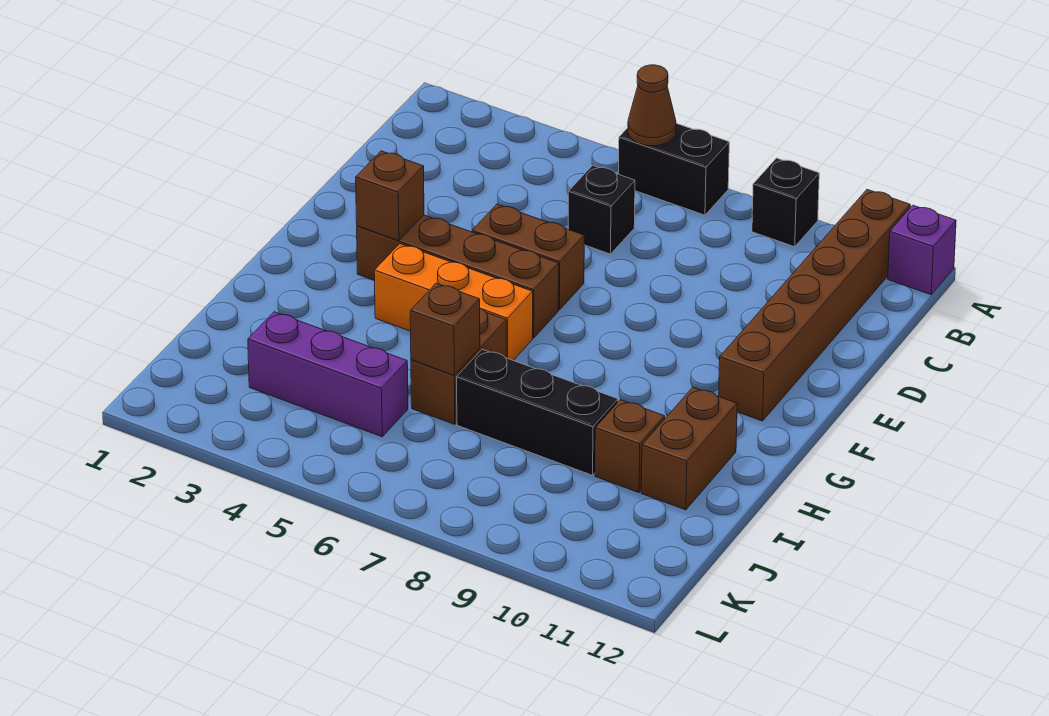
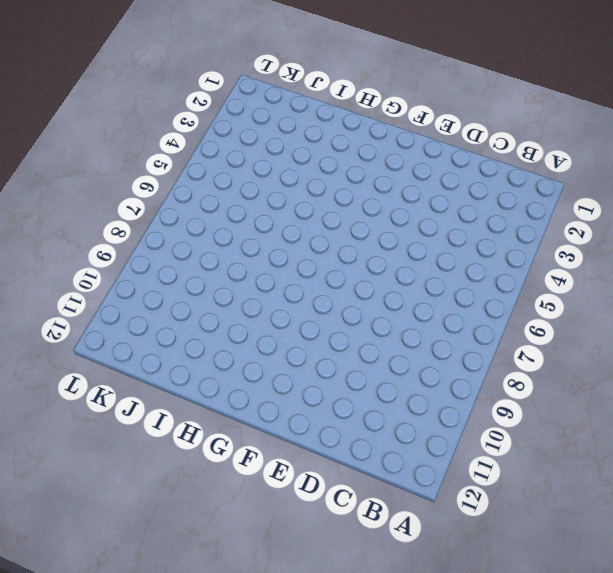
none -> black brick A6:A7 level 1
none -> black brick A9 level 1
none -> brown brick A11:F11 level 1

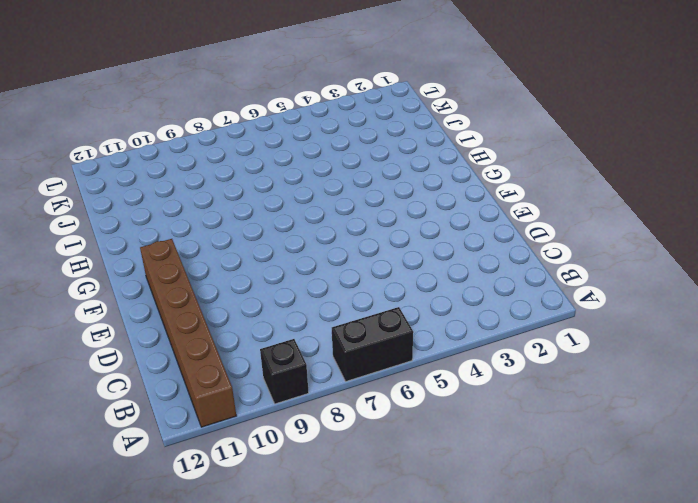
none -> purple brick A12 level 1
none -> black brick C6 level 1
none -> brown brick E5:E6 level 1

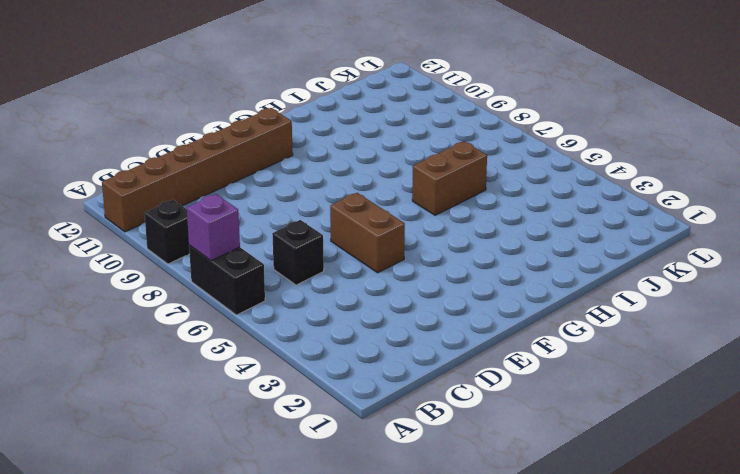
purple brick A7 level 2 -> purple brick A12 level 1
none -> brown brick F3:F6 level 1
none -> orange brick G4:G6 level 1
none -> brown brick H11:I11 level 1

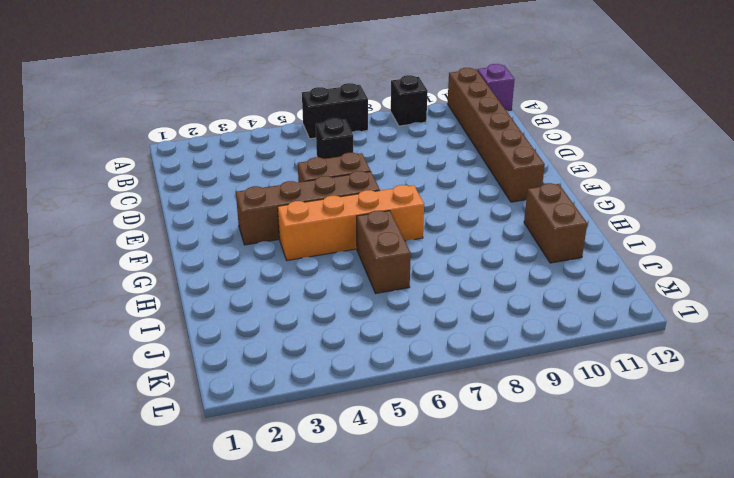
orange brick G4:G7 level 1 -> orange brick G4:G6 level 1
none -> black brick I7:I9 level 1
none -> brown brick I10 level 1
none -> purple brick J3:J5 level 1

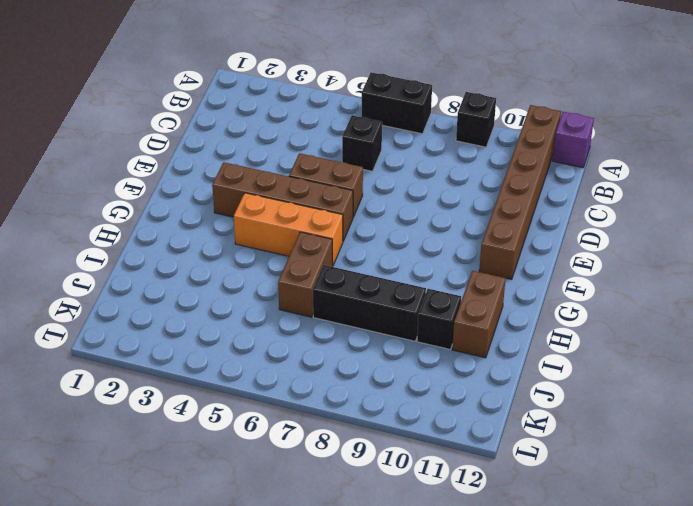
black brick I10 level 1 -> brown brick I10 level 1
none -> purple brick J3:J5 level 1
none -> brown cone A6 level 2
none -> brown brick F3 level 2

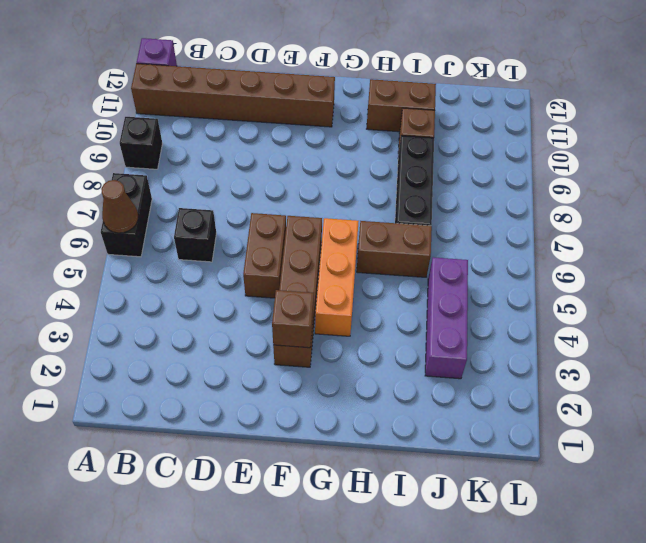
none -> brown brick I6 level 2

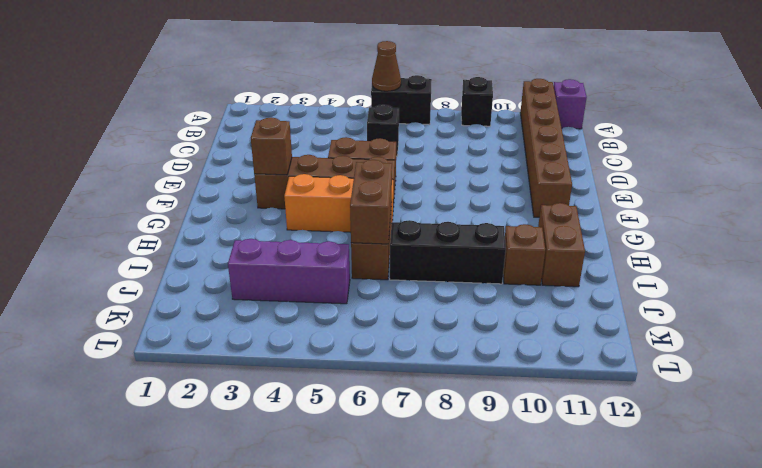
brown brick H6:I6 level 2 -> brown brick I6 level 2

